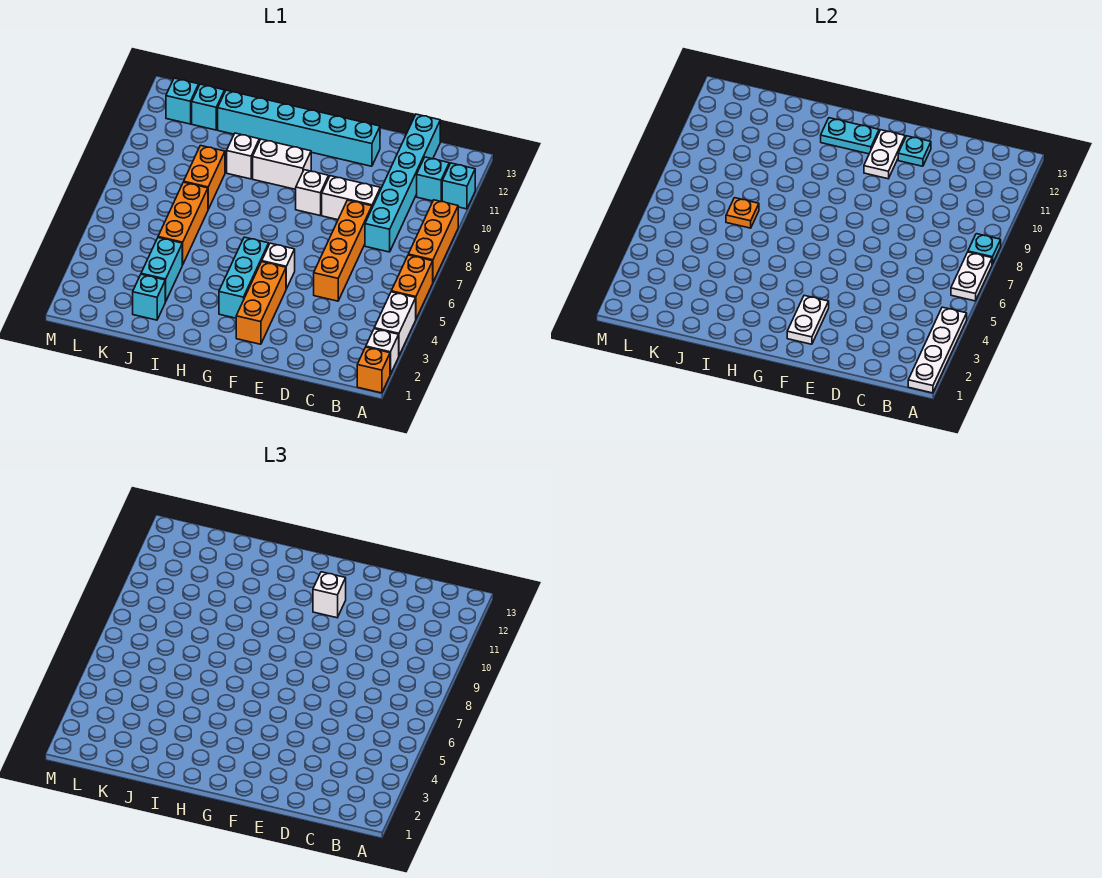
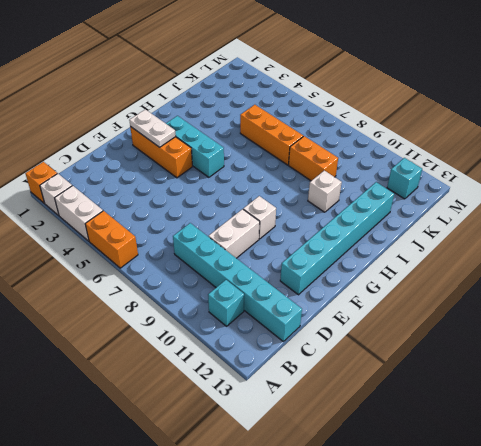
none -> orange brick A7:A9 level 1
none -> cyan brick A11 level 1
none -> orange brick D5:D8 level 1
none -> white brick F5 level 1

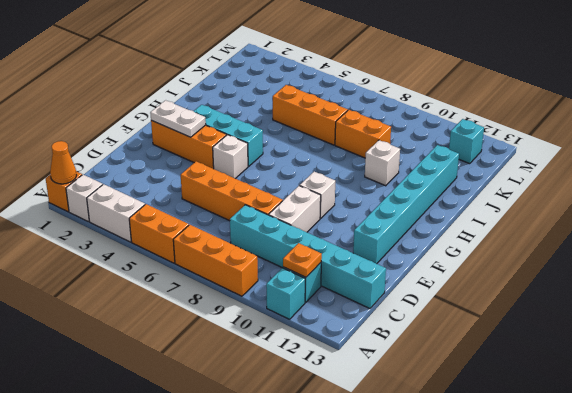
orange cone A1 level 2 -> white plate A1:A4 level 2
orange plate B11 level 2 -> orange plate J7 level 2
none -> white brick G10:H10 level 1
none -> cyan brick J2 level 1
none -> cyan brick J3:J4 level 1
none -> cyan brick K12 level 1

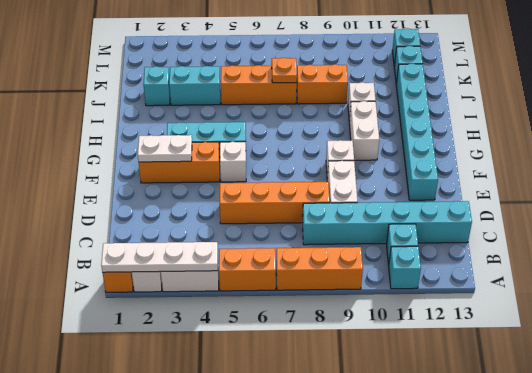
none -> white plate A6:A7 level 2
none -> cyan plate A8 level 2
none -> cyan plate E12 level 2
none -> white plate F11:F12 level 2

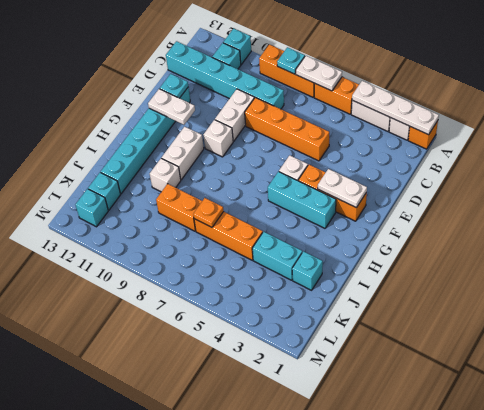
none -> cyan plate G12:H12 level 2
none -> white brick F11 level 3

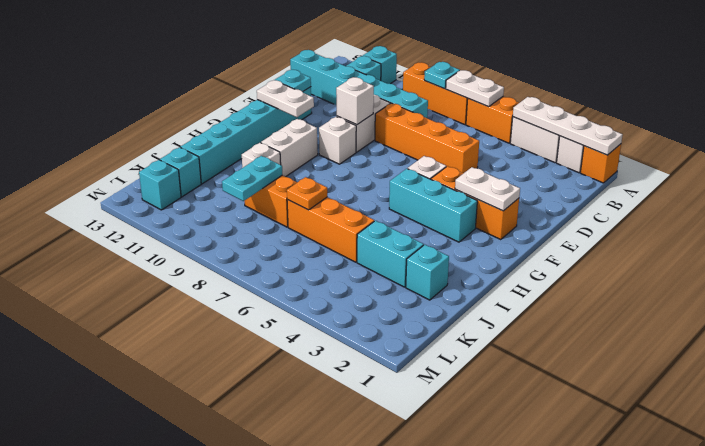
white brick E9 level 2 -> white brick F11 level 3
cyan plate J9:K9 level 2 -> cyan plate G12:H12 level 2

